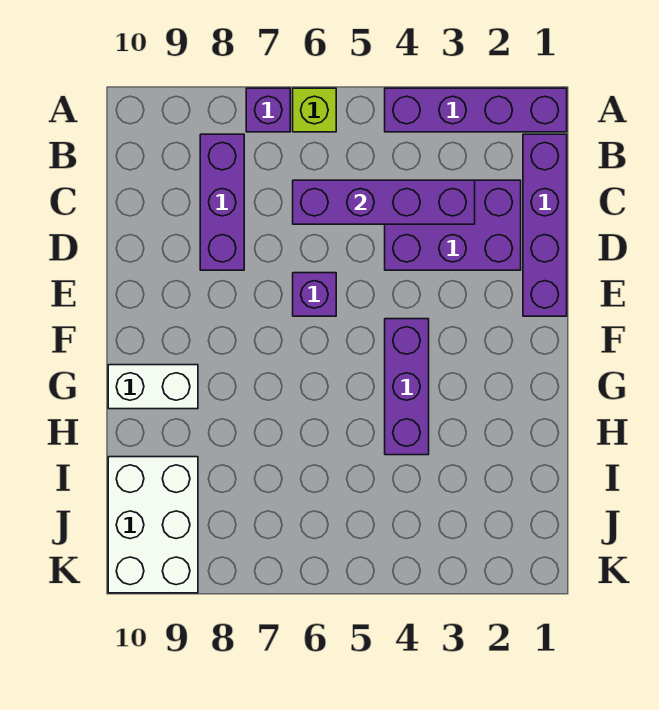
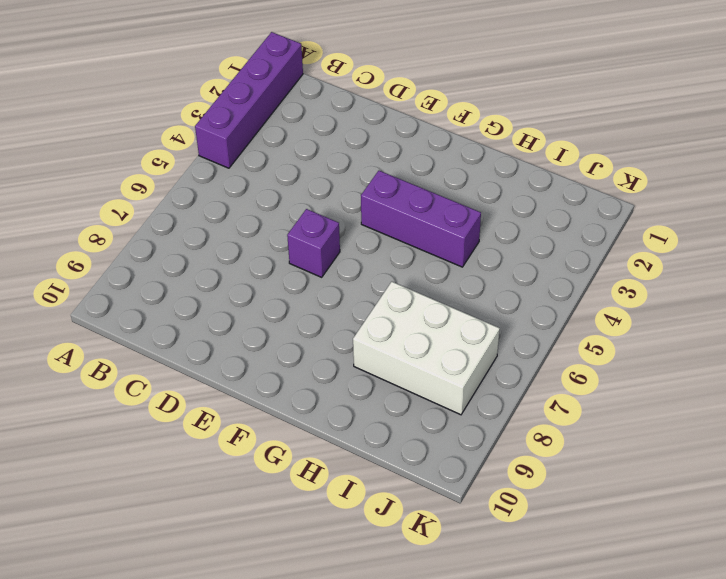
white brick H7:J8 level 1 -> white brick I9:K10 level 1
none -> lime brick A6 level 1
none -> purple brick A7 level 1

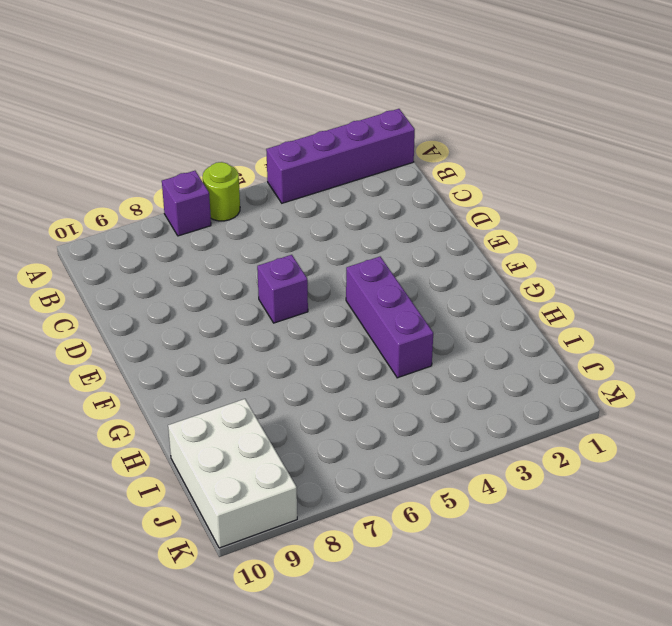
lime round brick A6 level 1 -> lime brick A6 level 1
none -> purple brick B1:E1 level 1
none -> purple brick B8:D8 level 1

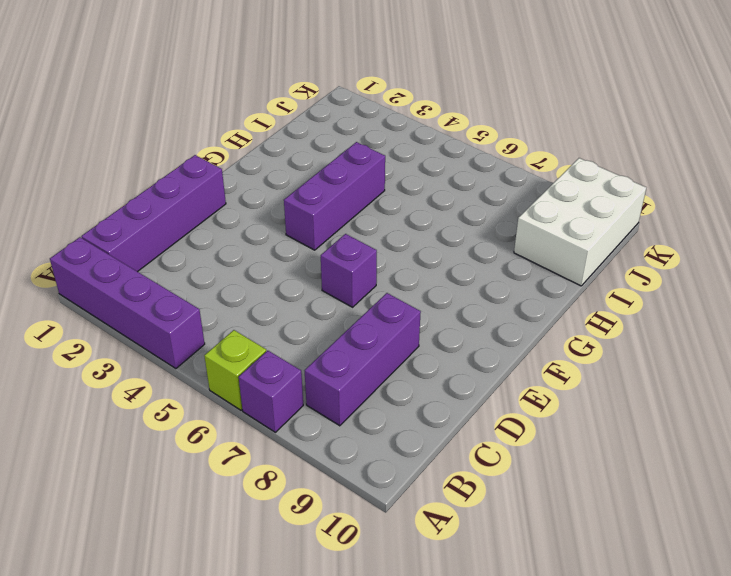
none -> purple brick C2:D4 level 1
none -> white brick G9:G10 level 1

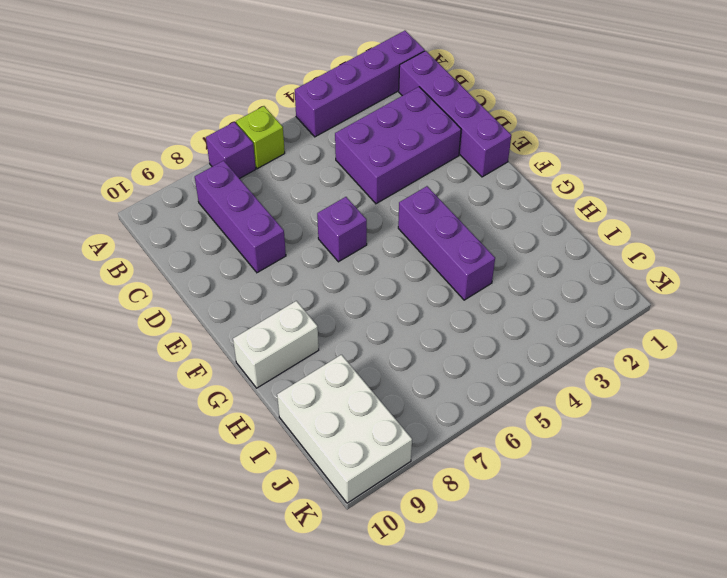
none -> purple brick C3:C6 level 2

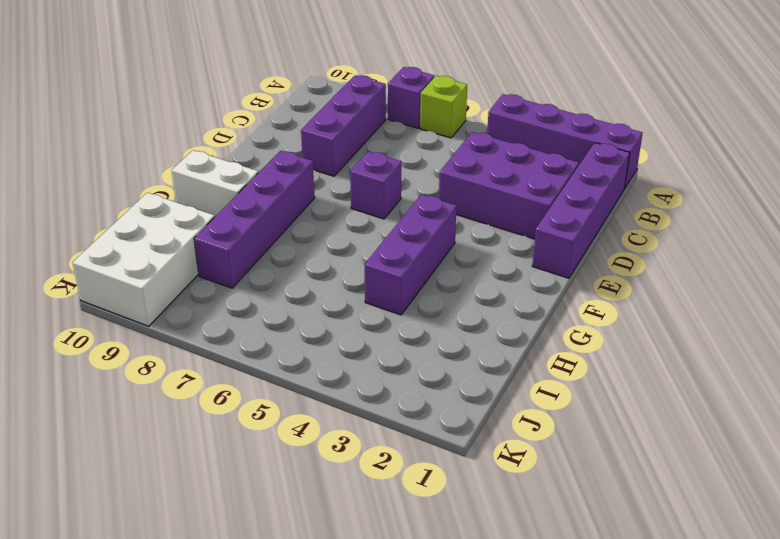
purple brick F8:I8 level 1 -> purple brick C3:C6 level 2

